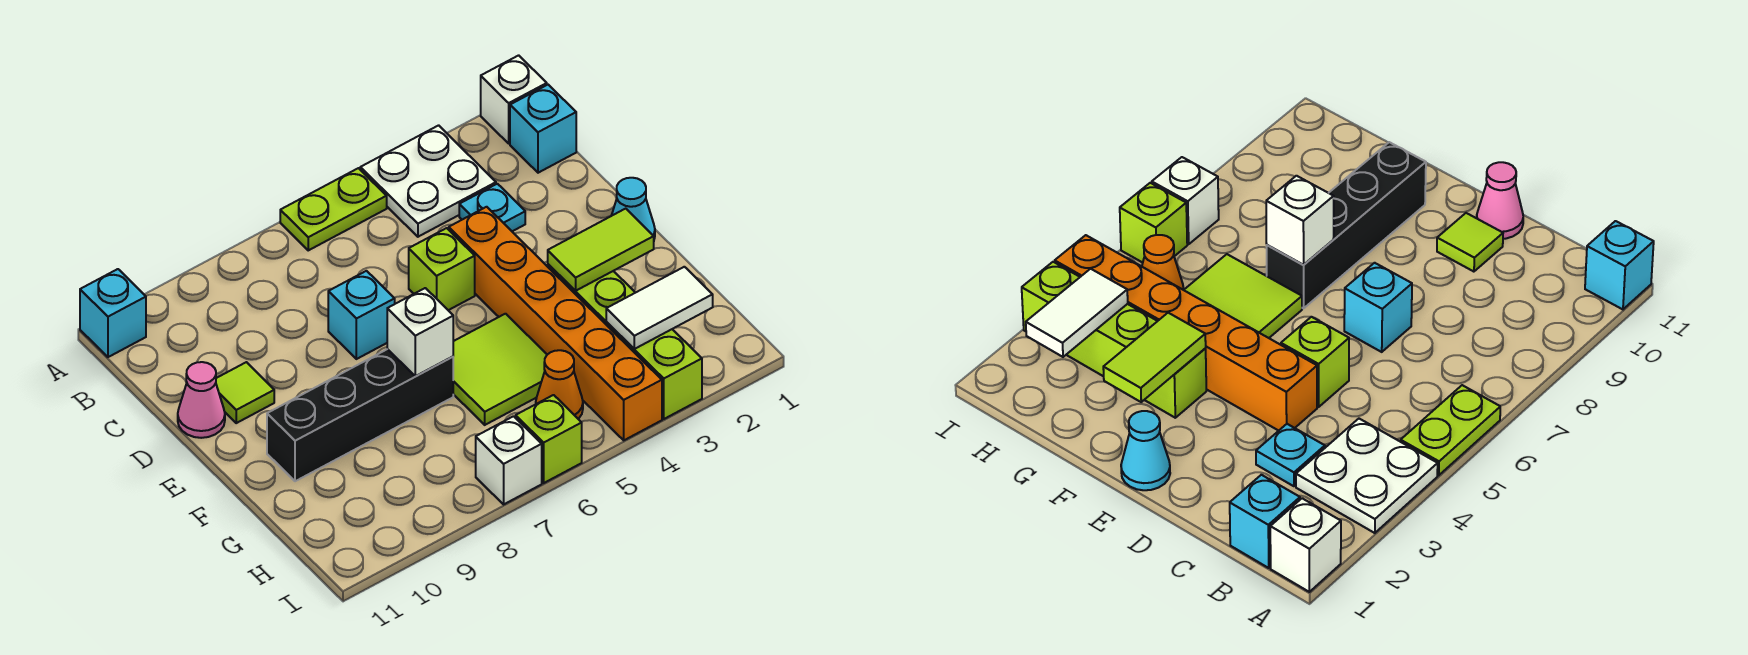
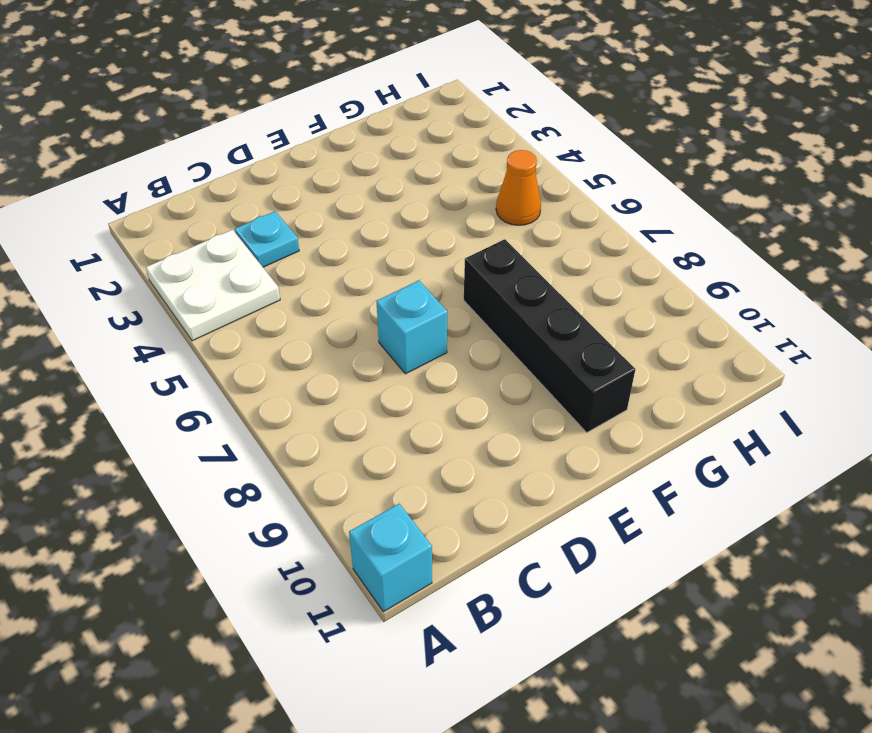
none -> white brick A1 level 1
none -> lime plate A5:A6 level 1
none -> cyan brick B1 level 1

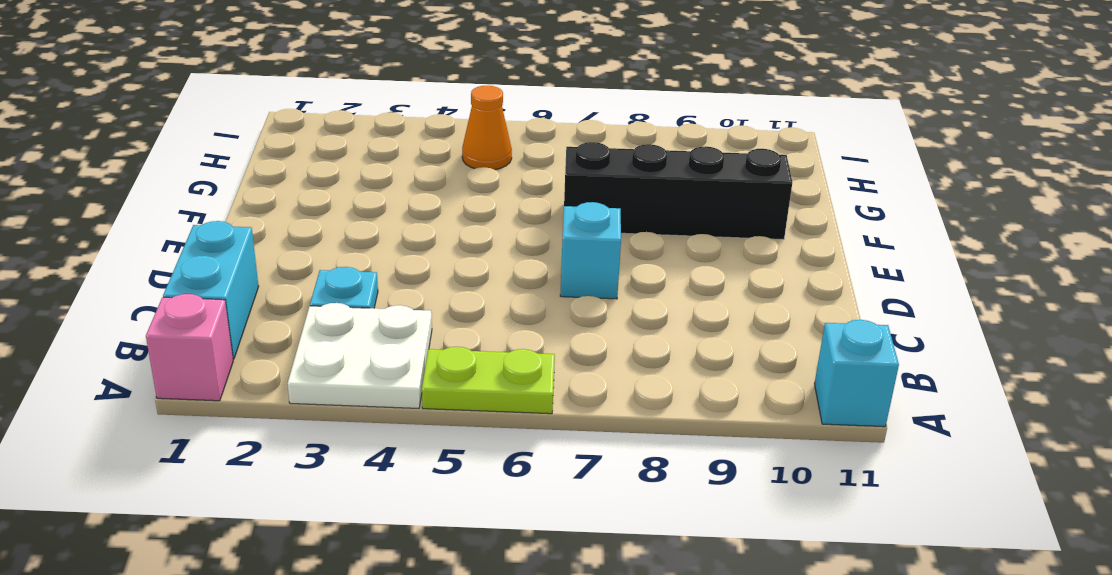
pink brick A1 level 1 -> white brick A1 level 1
cyan brick B1:C1 level 1 -> cyan brick B1 level 1
none -> orange brick D4:I4 level 1
none -> lime brick D5 level 1
none -> lime tile D10 level 1

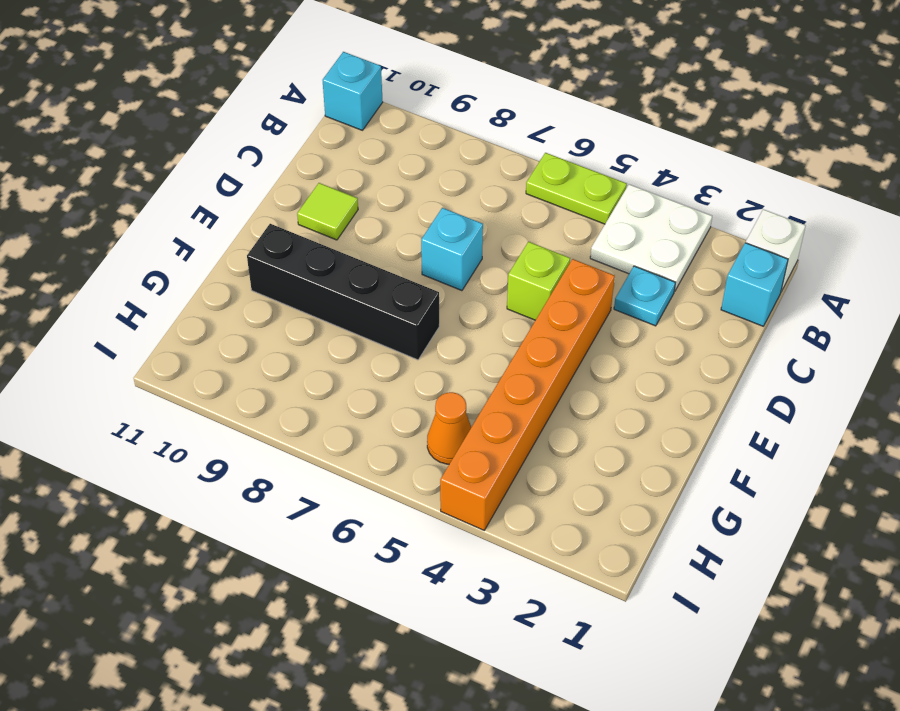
none -> pink cone D11 level 1
none -> cyan cone E1 level 1
none -> lime brick F3:I3 level 1

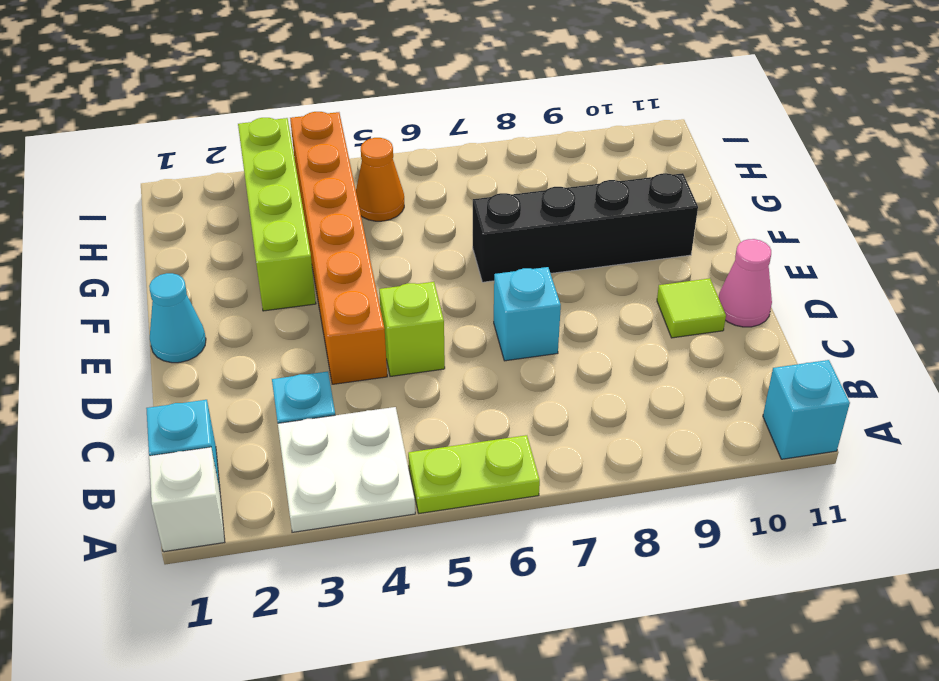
none -> lime tile F5:G6 level 1
none -> lime brick I6 level 1
none -> white brick I7 level 1

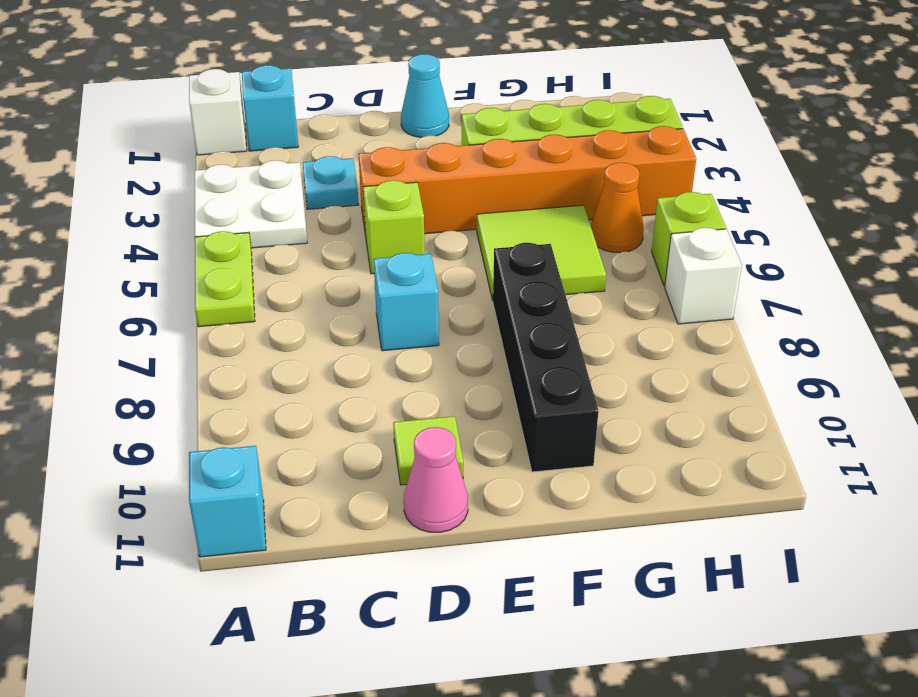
none -> lime tile F2:F3 level 2
none -> white brick F7 level 2
none -> white tile H2:H3 level 2

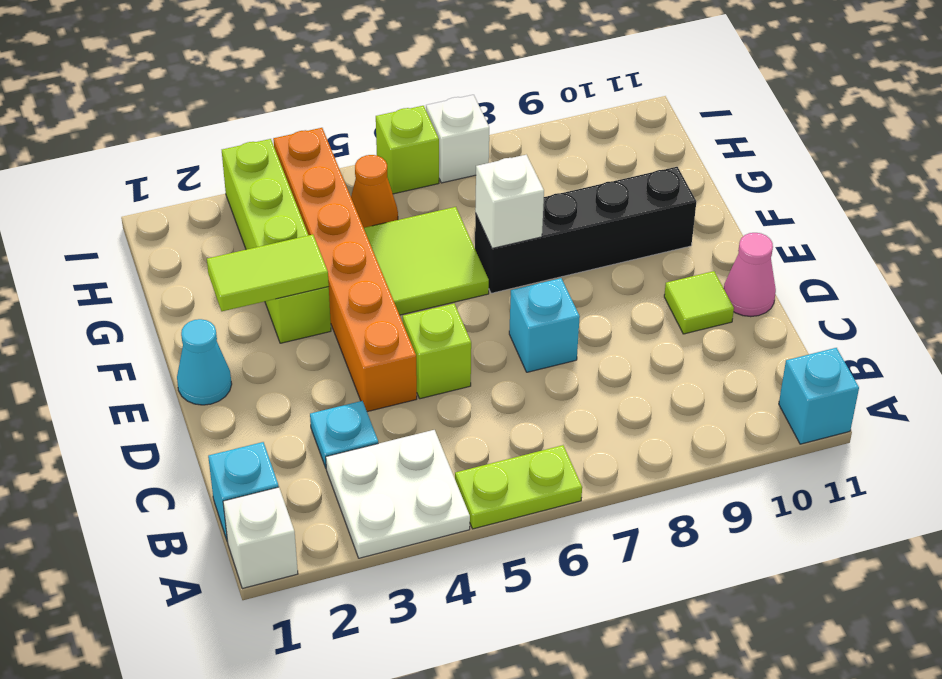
none -> white tile H2:H3 level 2

